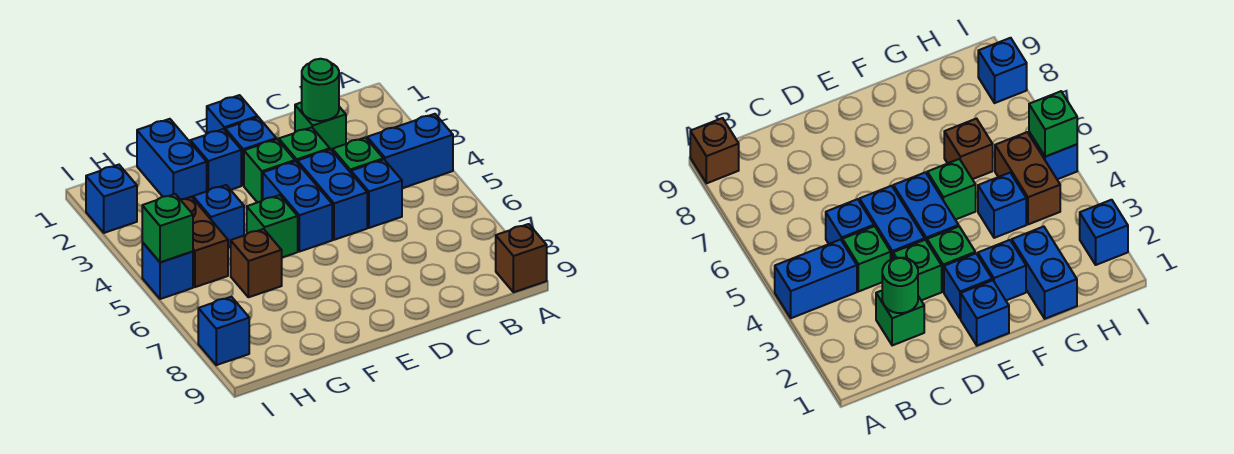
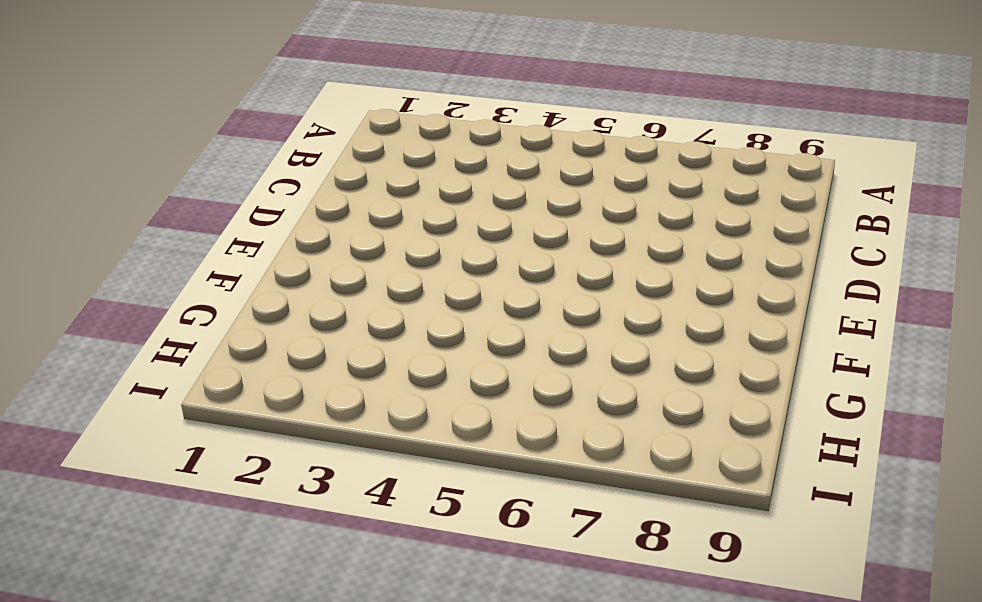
none -> blue brick A4:B4 level 1
none -> brown brick A9 level 1
none -> green brick C2 level 1

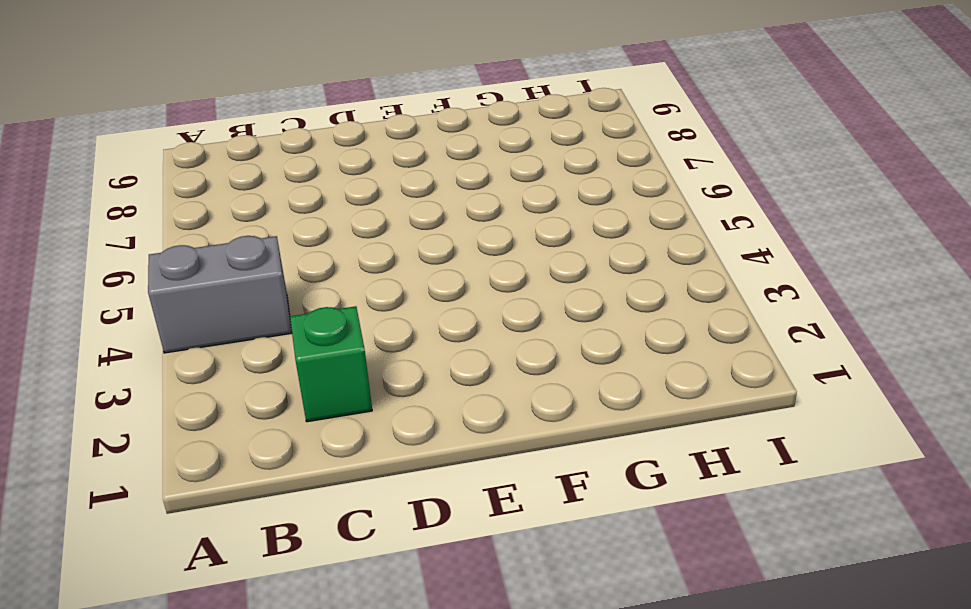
grey brick A4:B4 level 1 -> blue brick A4:B4 level 1
none -> brown brick A9 level 1
none -> green brick C4 level 1
none -> blue brick C5 level 1

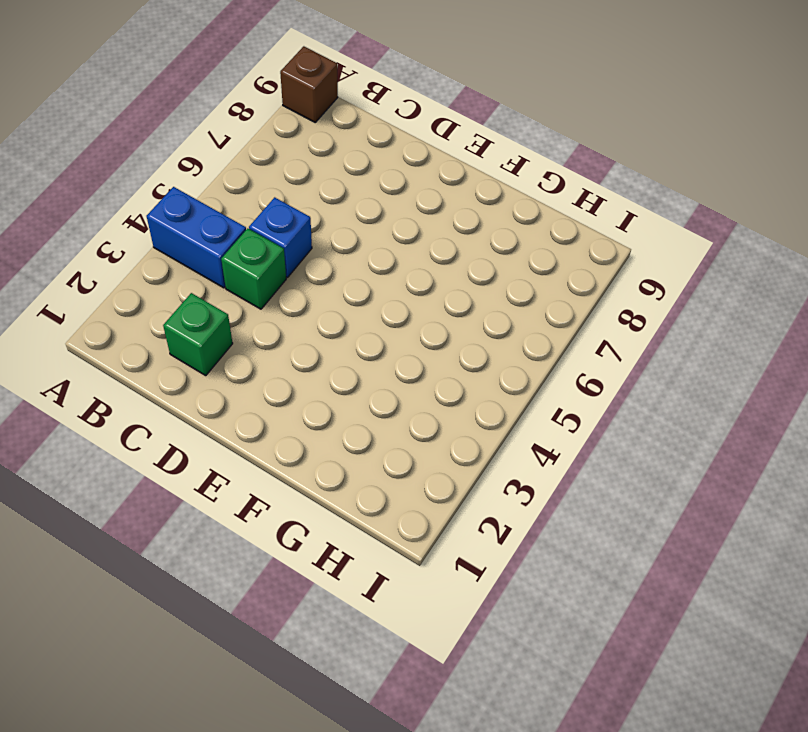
none -> green brick D3 level 1
none -> blue brick D4:D5 level 1
none -> blue brick E1 level 1

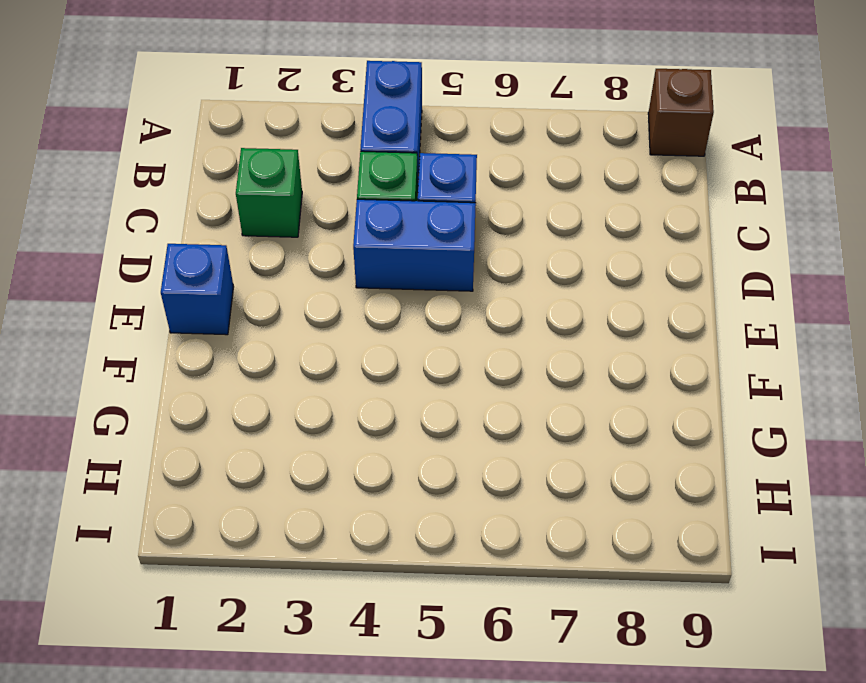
none -> green brick D3 level 1
none -> blue brick E2 level 1
none -> green brick E3 level 1

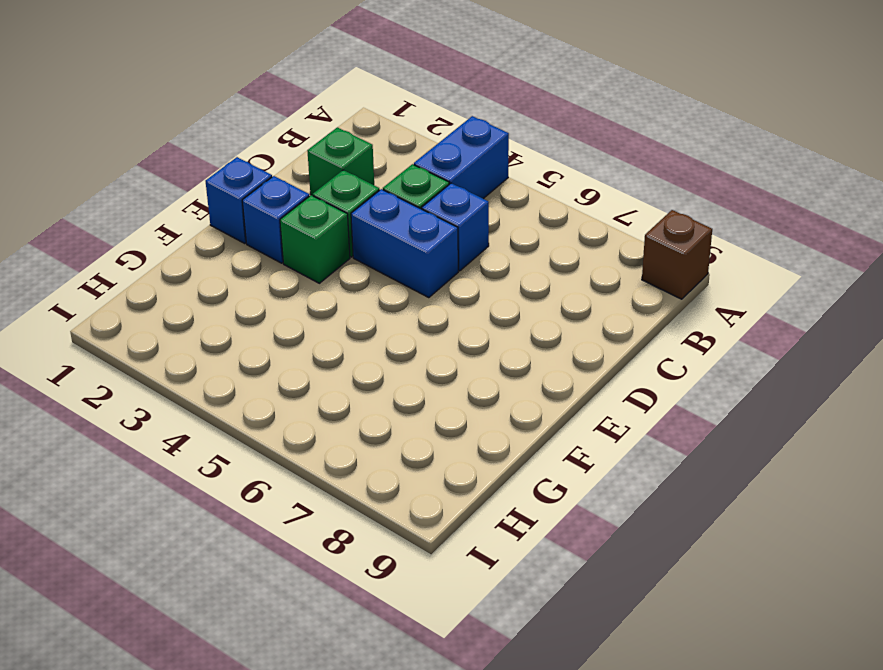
none -> blue brick E4:E5 level 1
none -> blue brick F2 level 1
none -> green brick F5 level 1

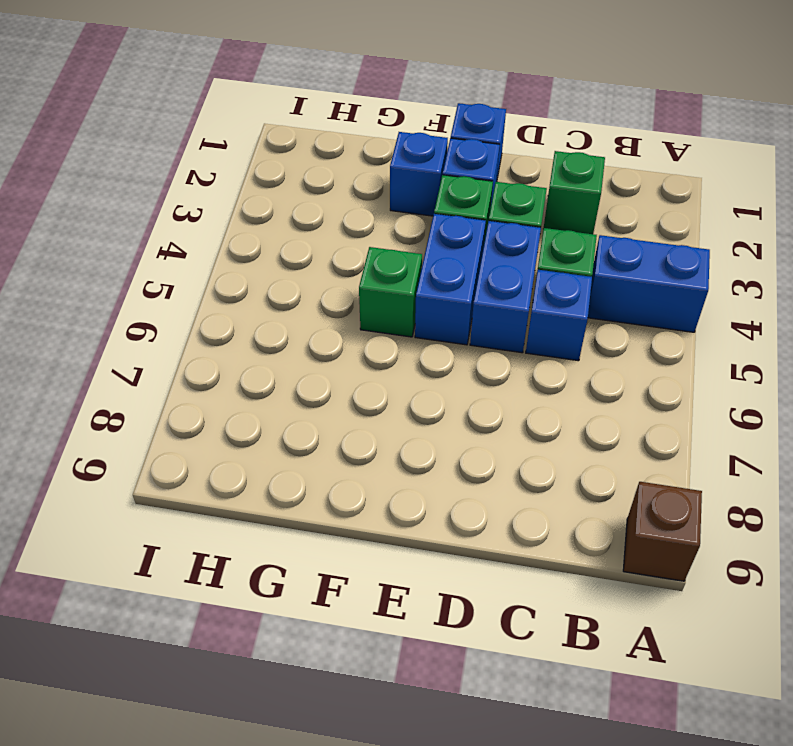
none -> blue brick G1:G2 level 1
none -> blue brick G4 level 1
none -> brown brick G6 level 1

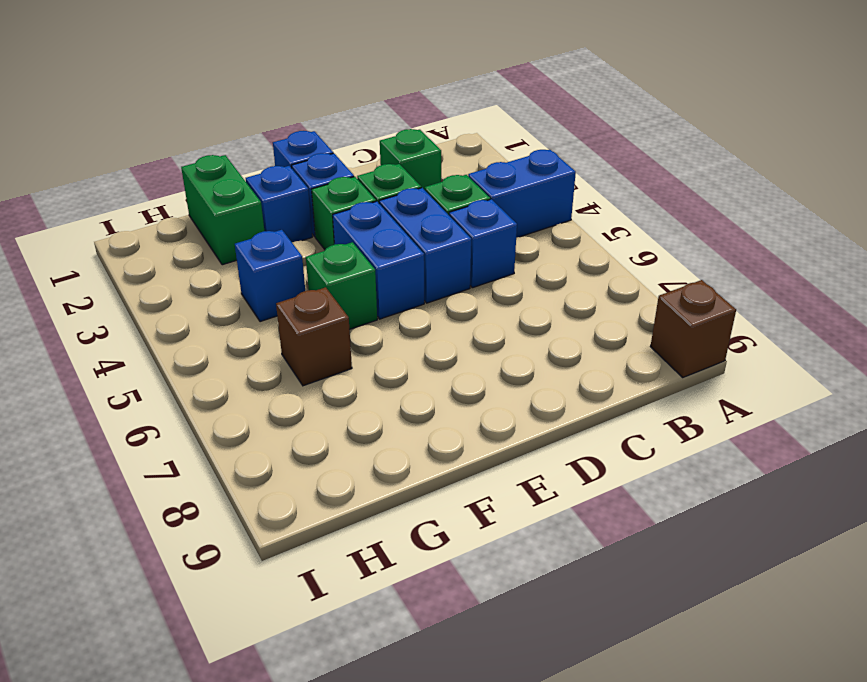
green brick G1:G2 level 1 -> blue brick G1:G2 level 1
none -> brown brick H4:H5 level 1
none -> blue brick I2 level 1
none -> blue brick I5 level 1

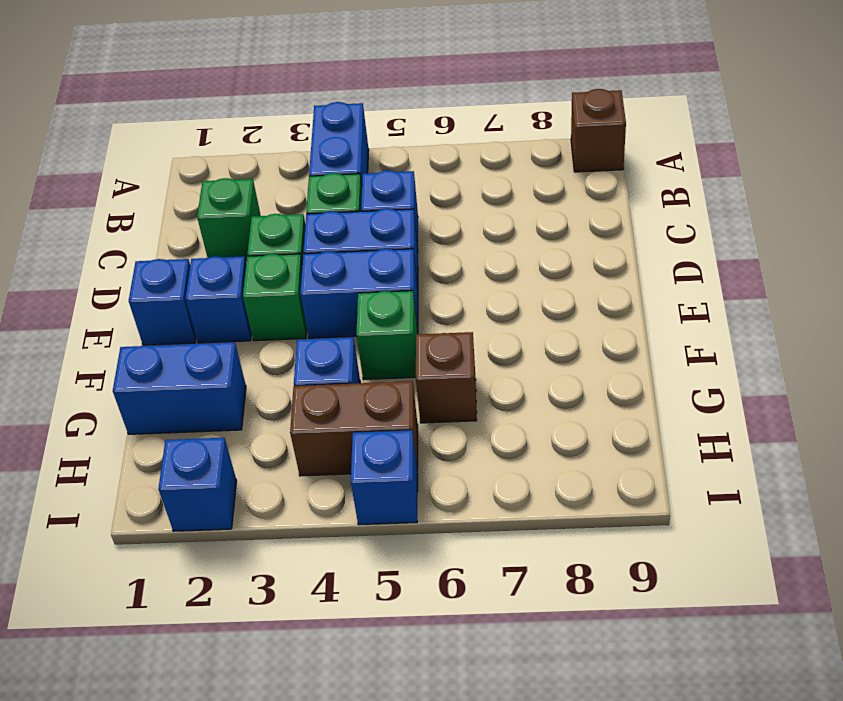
none -> blue brick F2 level 1
none -> blue brick I8 level 1
none -> green round brick C2 level 2

